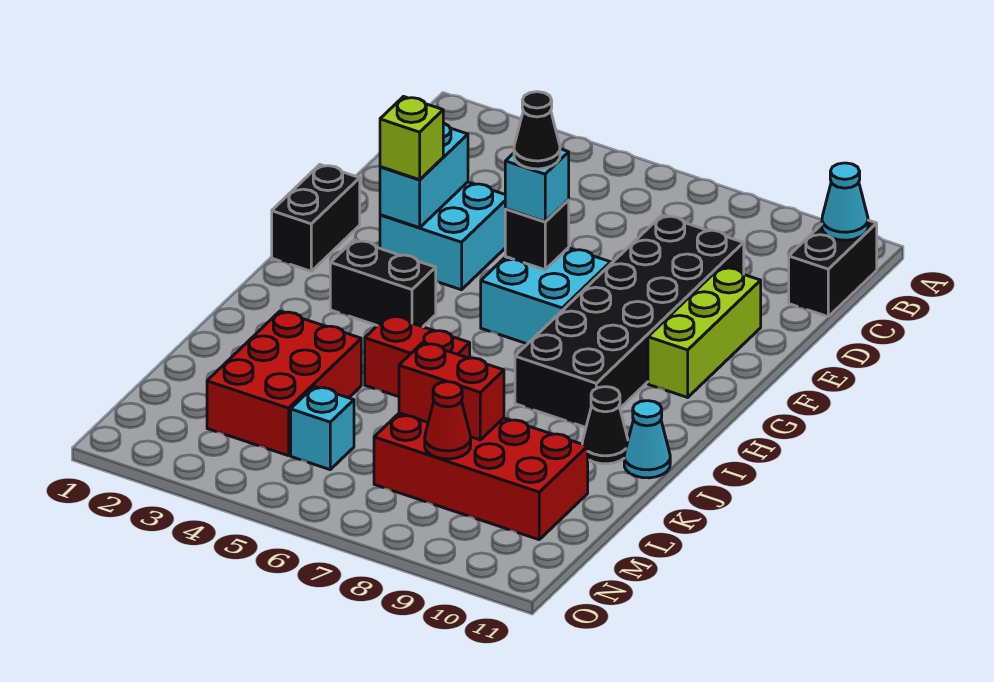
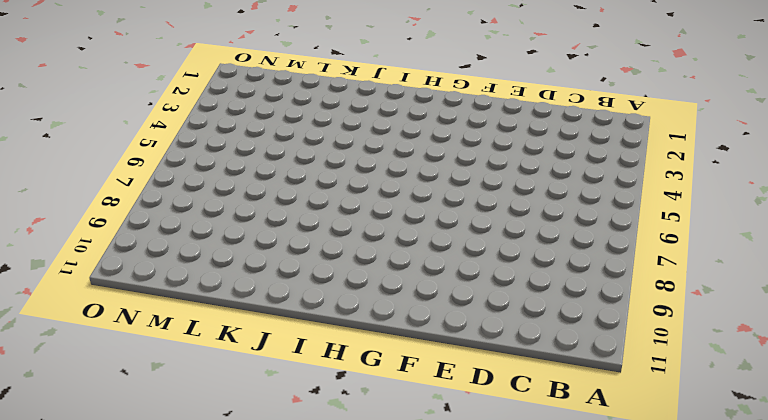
none -> black brick B11:C11 level 1
none -> black brick D8:I9 level 1
none -> cyan brick E3:F4 level 1

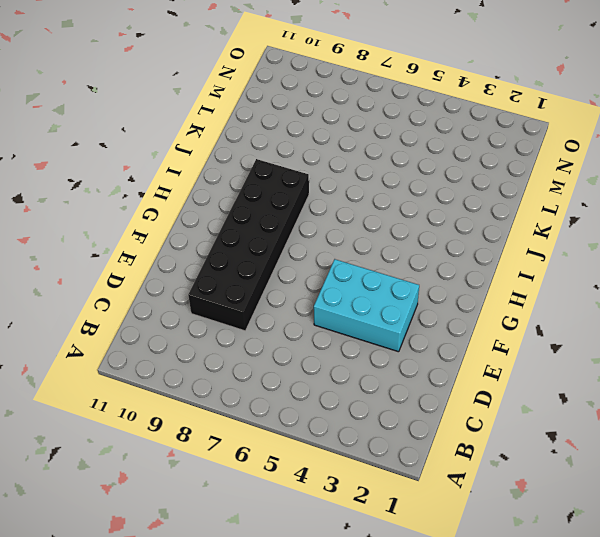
cyan brick E3:F5 level 1 -> cyan brick E3:F4 level 1
none -> black brick B11:C11 level 1
none -> lime brick E10:G10 level 1
none -> black brick F1:G1 level 1

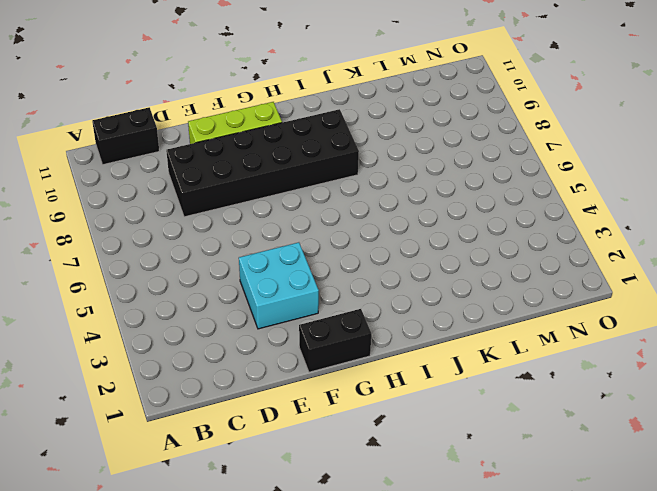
none -> cyan brick F6:G7 level 1
none -> black brick H3:H4 level 1
none -> red brick J5:J6 level 1

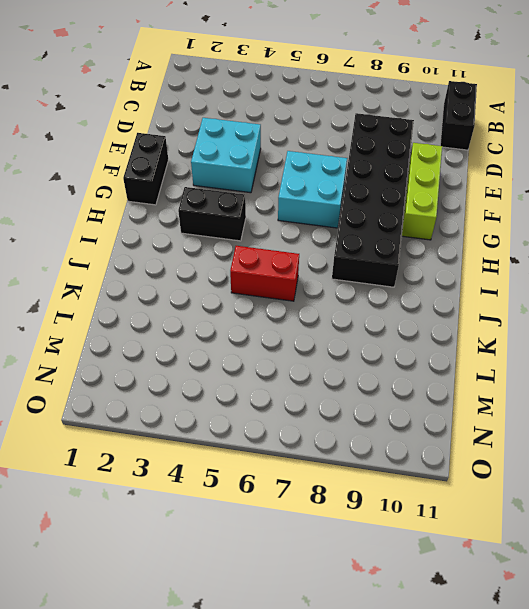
none -> black cone J10 level 1
none -> cyan cone J11 level 1
none -> red brick K3:M4 level 1

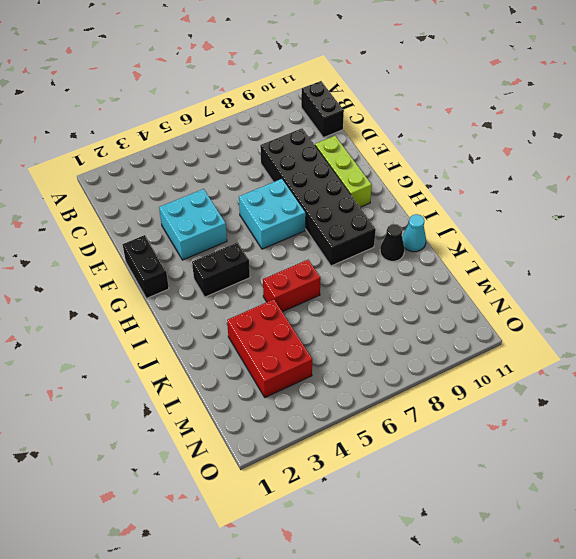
none -> red brick L7:M10 level 1
none -> cyan brick M5 level 1
none -> cyan cone B11 level 2

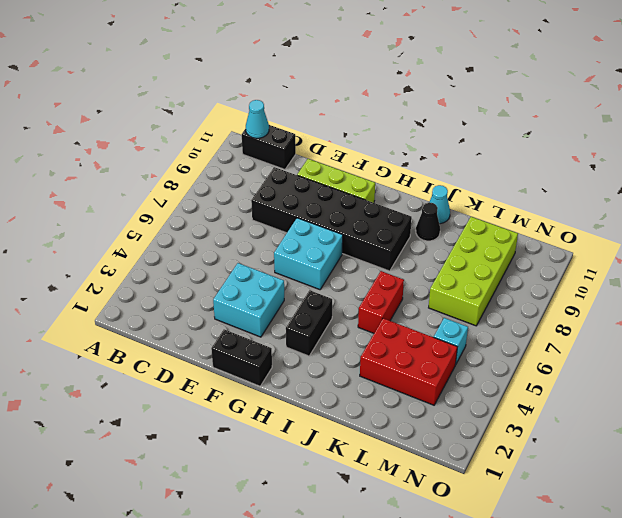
lime brick L7:M10 level 1 -> red brick L7:M10 level 1
none -> cyan brick E3:F3 level 2
none -> black brick F6 level 2
none -> red brick L7:L8 level 2

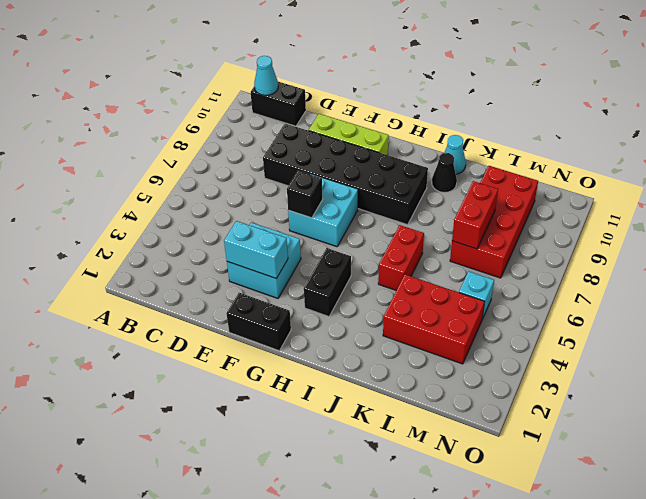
none -> red cone M8 level 2
none -> lime brick F3 level 3
none -> cyan brick F6 level 3

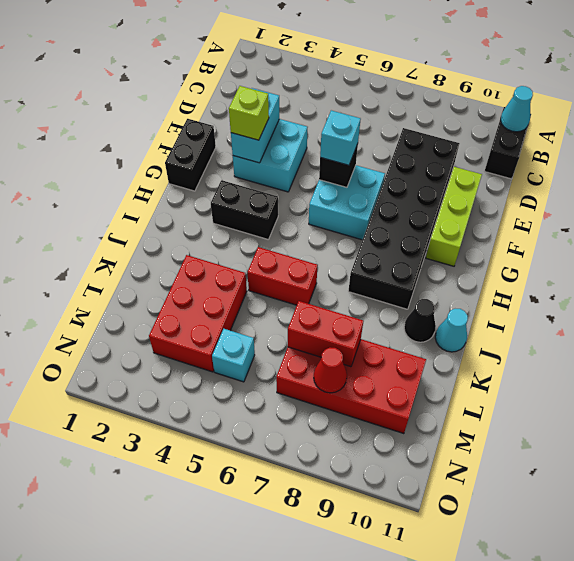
none -> black cone F6 level 4

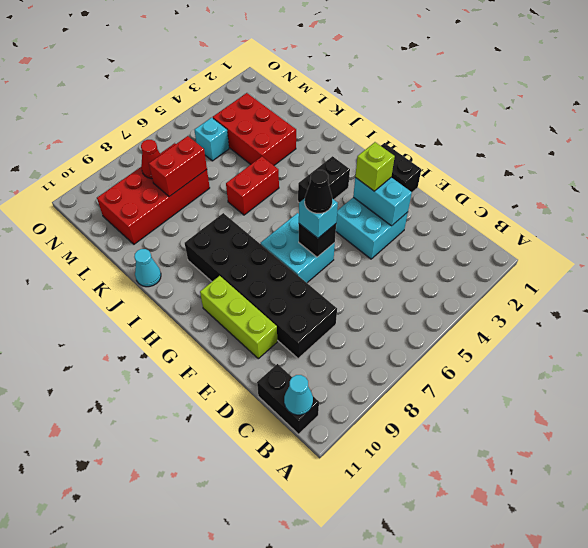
none -> black cone J10 level 1

